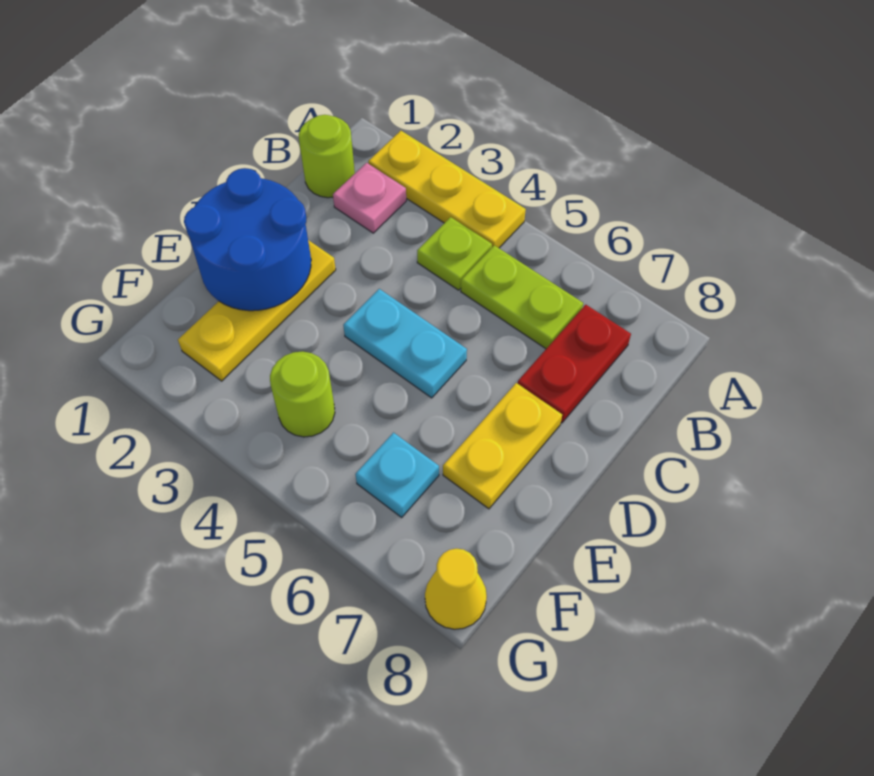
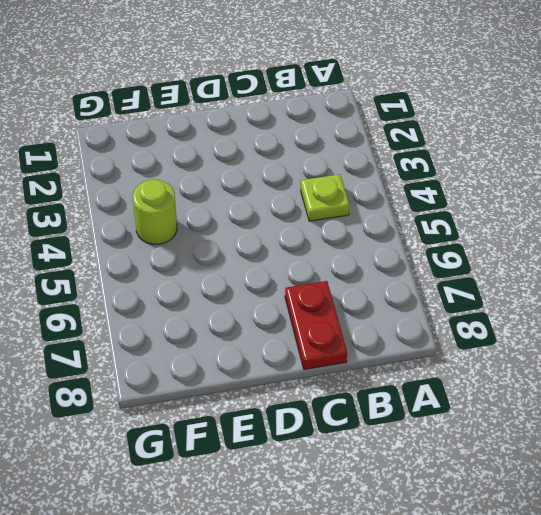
red plate C7:C8 level 1 -> red plate B7:C7 level 1
none -> yellow plate A2:A4 level 1
none -> lime round brick B1 level 1
none -> pink plate B2 level 1

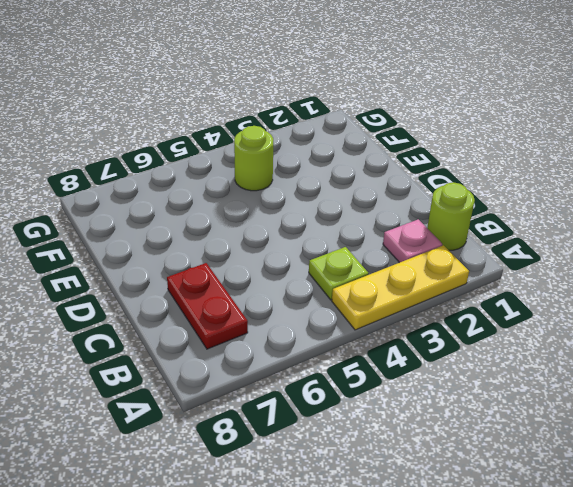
none -> lime plate B5:B6 level 1
none -> yellow plate D2:F2 level 1
none -> cyan plate D4:D5 level 1

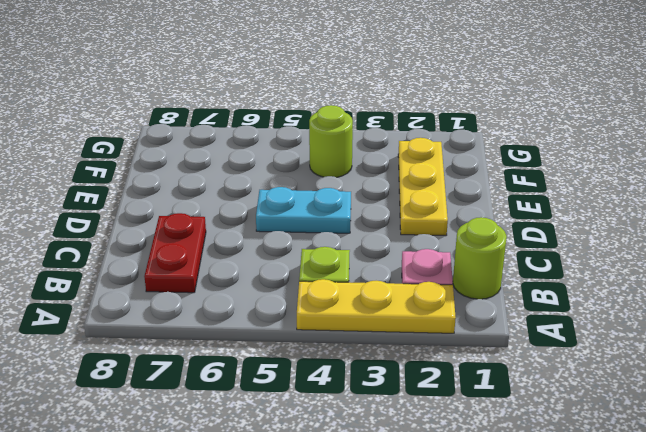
none -> lime plate B5:B6 level 1
none -> yellow plate D7:E7 level 1
none -> cyan plate F6 level 1

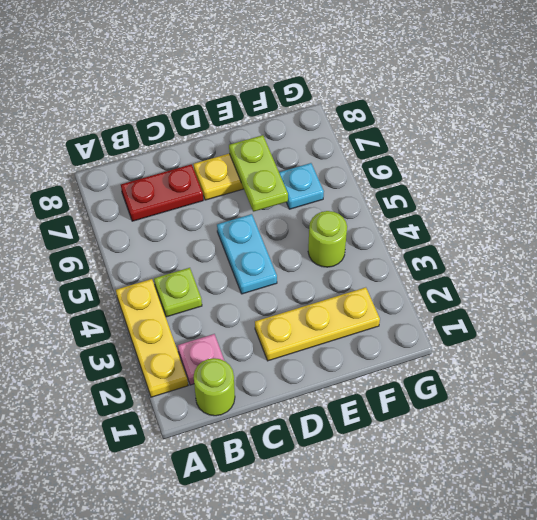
lime plate E6:E7 level 2 -> lime plate B5:B6 level 1
none -> yellow cone G8 level 1
none -> blue round brick D1:E2 level 2

